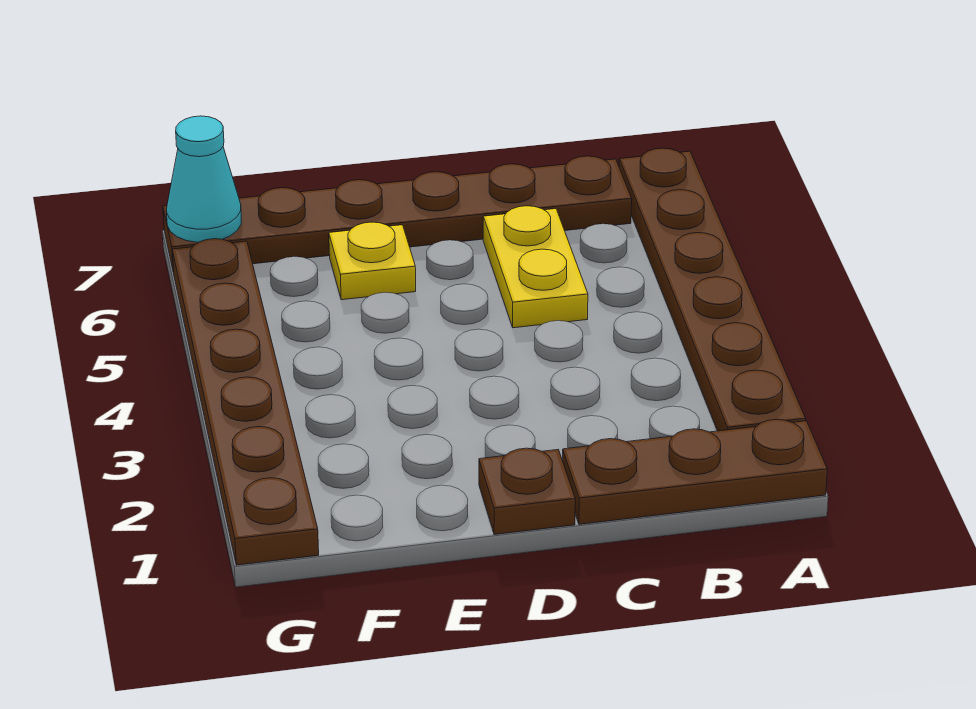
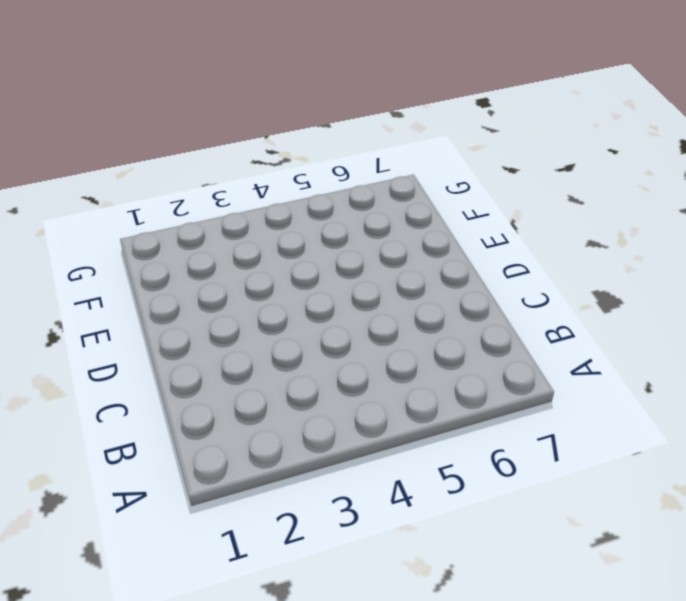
none -> brown plate A1:C1 level 1
none -> brown plate A2:A7 level 1

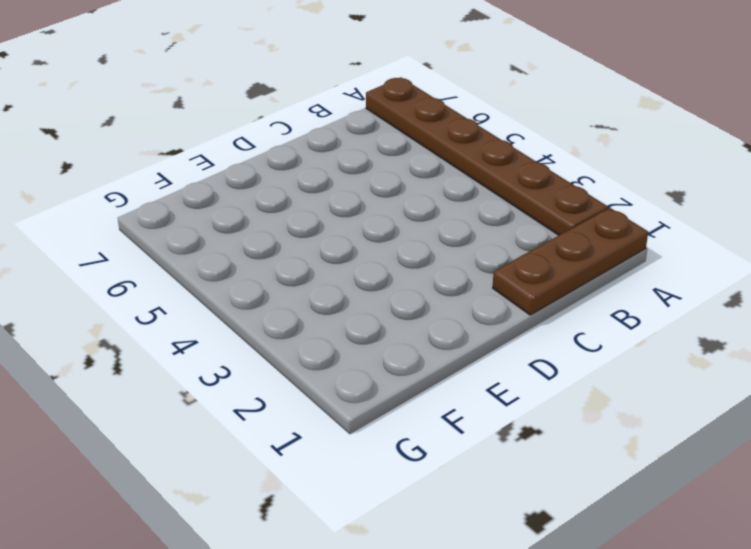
none -> brown plate B7:G7 level 1
none -> yellow plate C5:C6 level 1

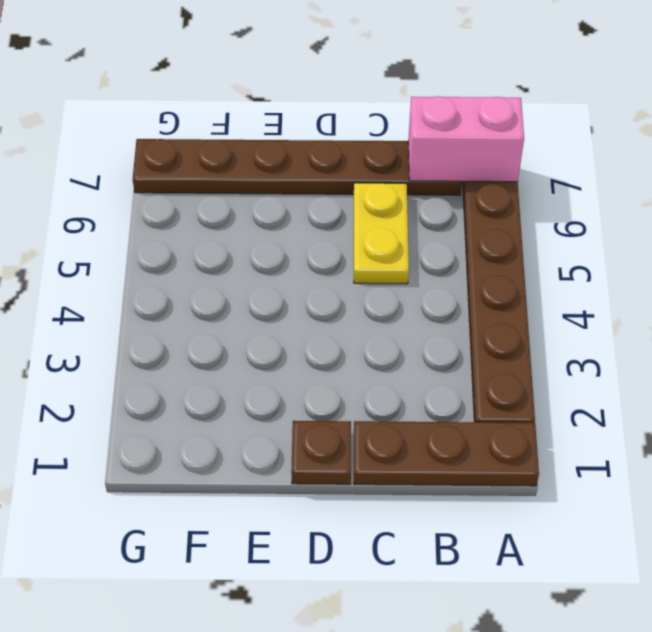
pink brick A7:B7 level 2 -> none
none -> yellow plate E6 level 1
none -> brown plate G1:G6 level 1

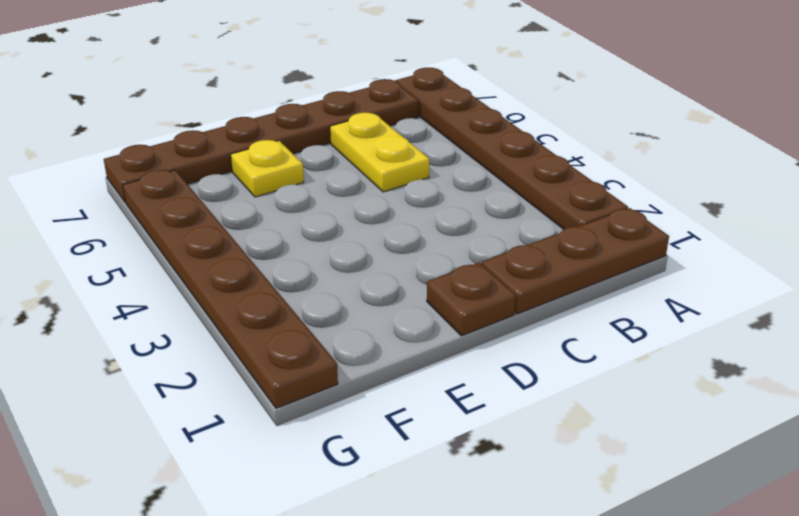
none -> cyan cone G7 level 2

